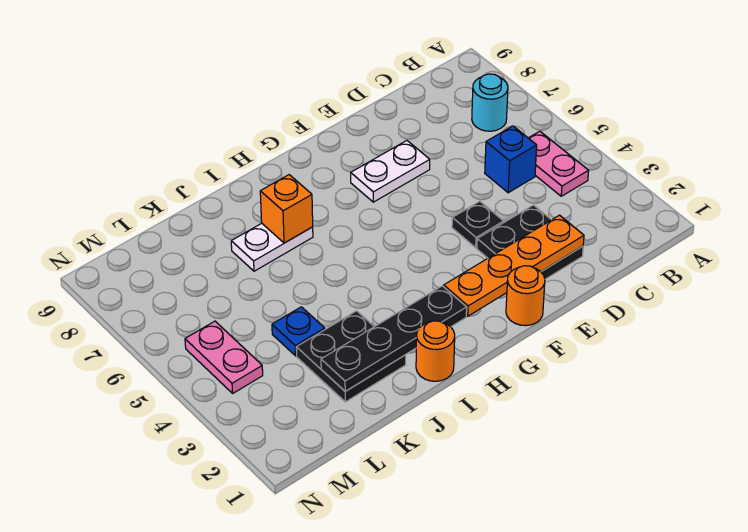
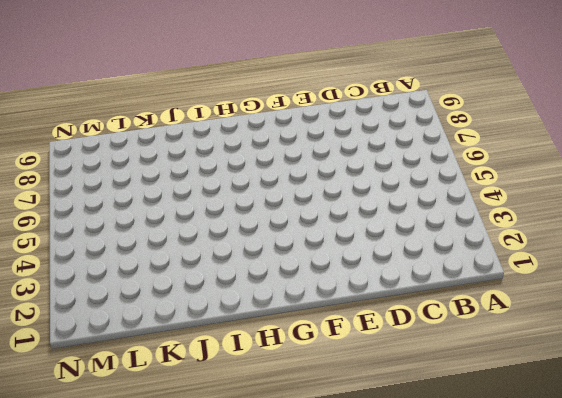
none -> pink plate B4:B5 level 1
none -> cyan round brick B7 level 1
none -> blue brick C5 level 1

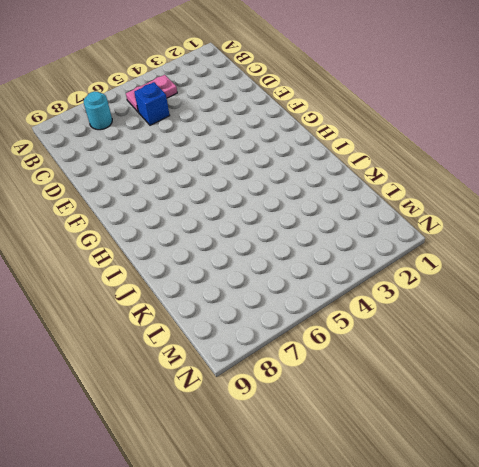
none -> black plate D2:E3 level 1
none -> black plate E4 level 1
none -> white plate E7:F7 level 1

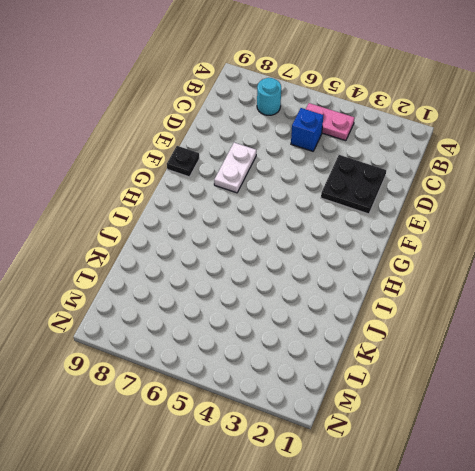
black plate F9 level 1 -> black plate E4 level 1
none -> orange round brick F1 level 1
none -> orange round brick I1 level 1
none -> white plate I7:J7 level 1

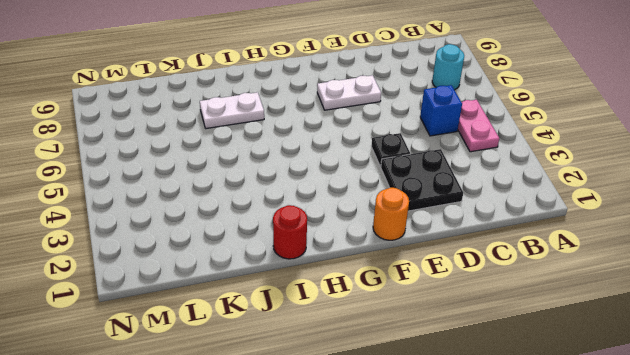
red round brick I1 level 1 -> orange round brick I1 level 1
none -> black plate J2:K3 level 1
none -> blue plate K4 level 1
none -> pink plate M4:M5 level 1

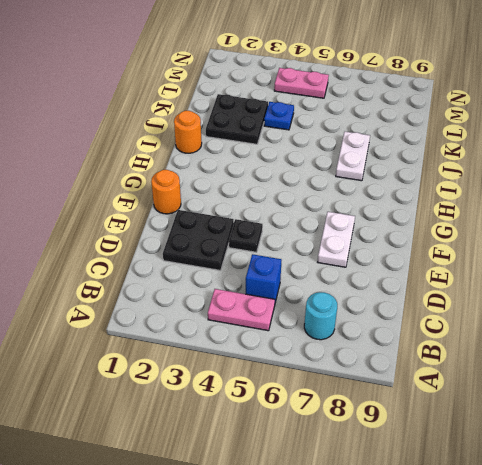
none -> orange plate D2:G2 level 2
none -> black plate H2:K2 level 2
none -> orange brick I7 level 2

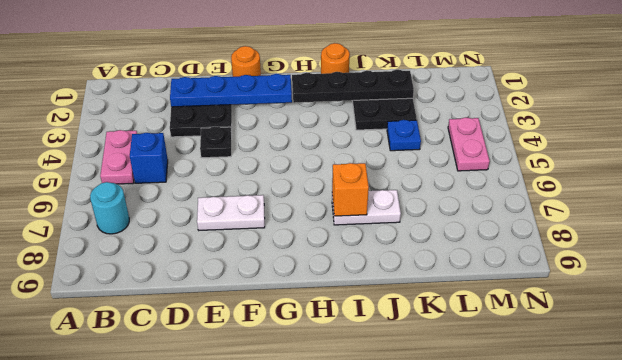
blue plate D2:G2 level 2 -> orange plate D2:G2 level 2

